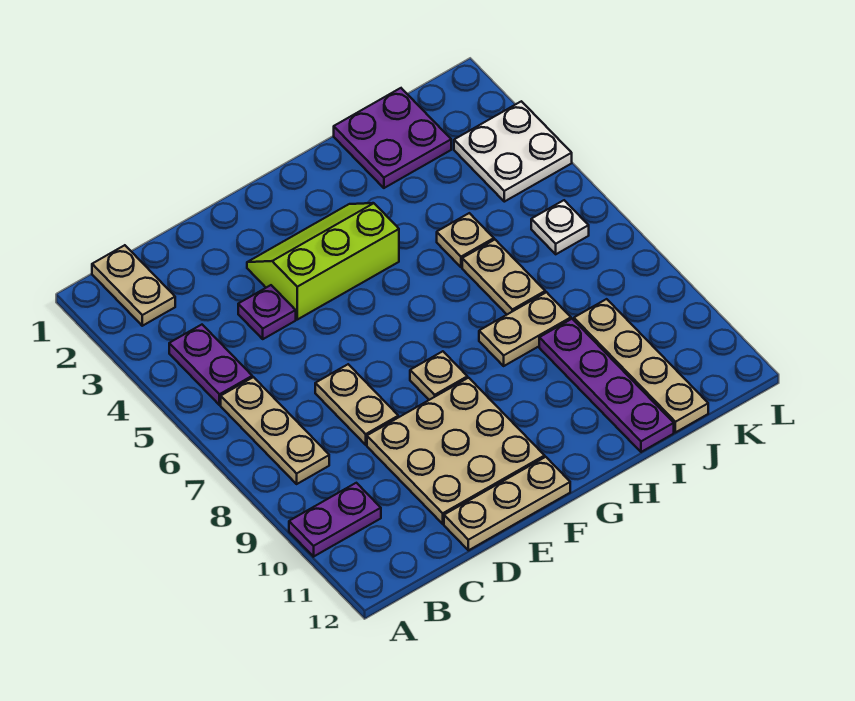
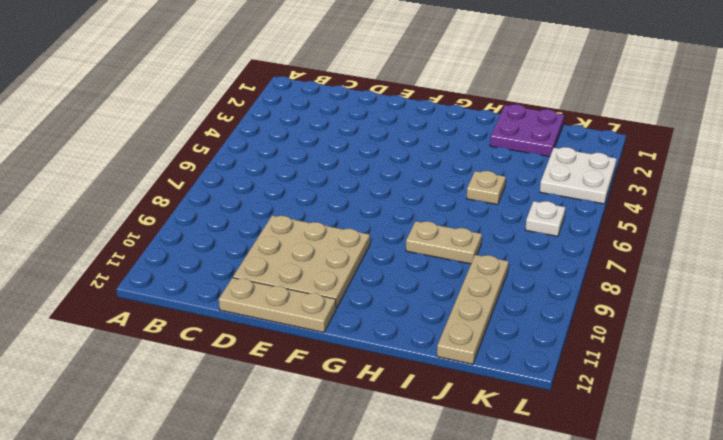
none -> purple plate A10:B10 level 1
none -> tan plate B1:B2 level 1
none -> purple plate B4:B5 level 1

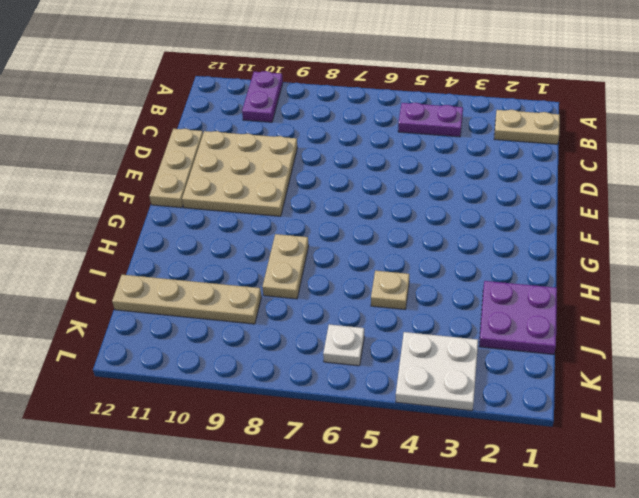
none -> tan plate B6:B8 level 1
none -> purple plate D4 level 1
none -> tan plate D7:D8 level 1

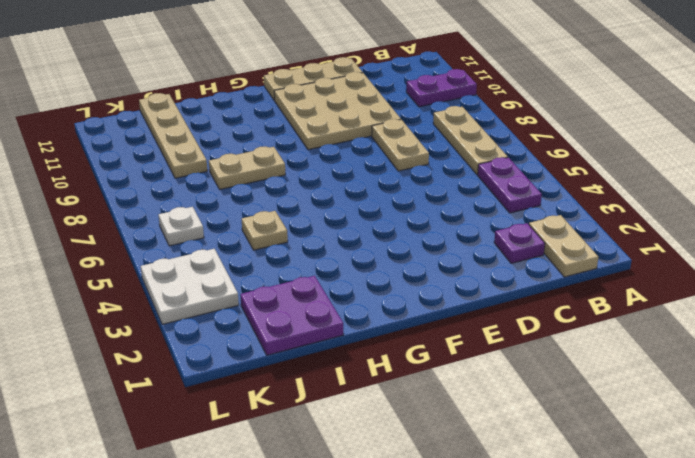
purple plate C2 level 1 -> purple plate D4 level 1
none -> lime slope E3:G4 level 1 top 4
none -> tan plate F8 level 1
none -> tan plate I6:I7 level 1

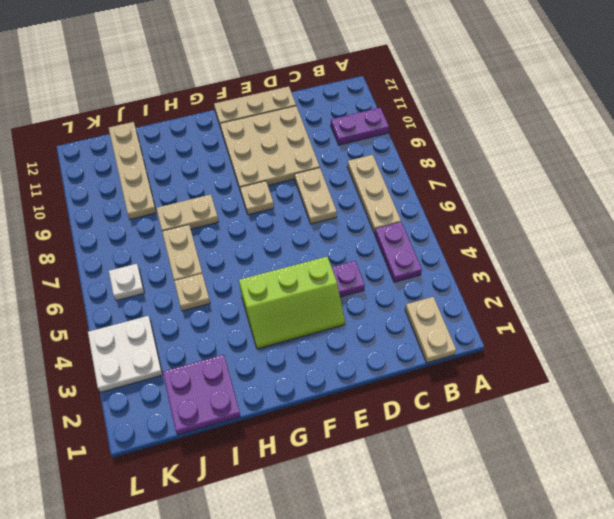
none -> purple plate I9:I12 level 1

